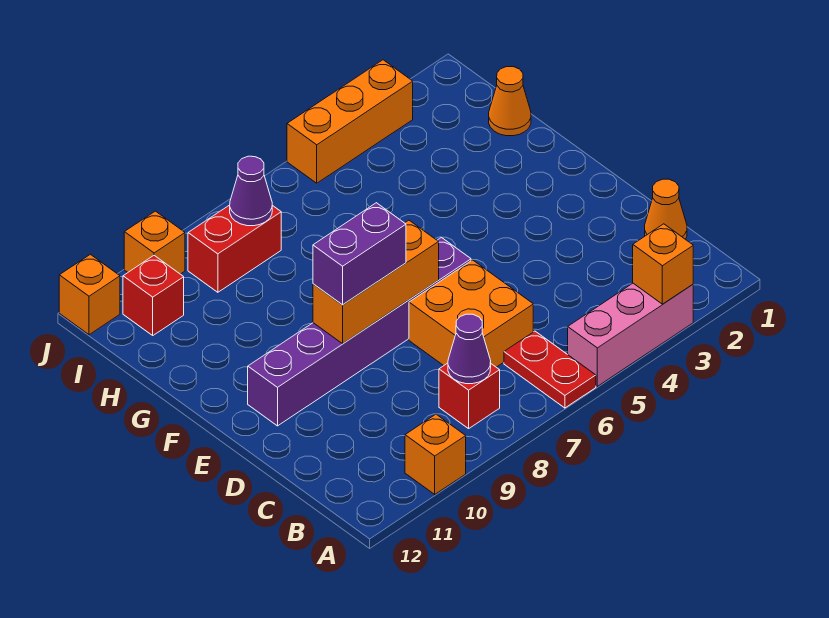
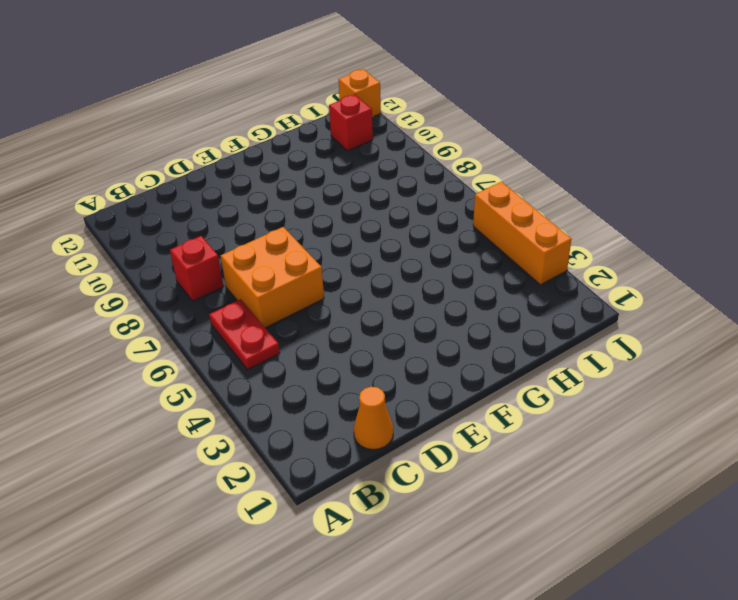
red plate B5:B6 level 1 -> red plate A6:B6 level 1
none -> pink brick A3:A5 level 1
none -> orange brick A10 level 1
none -> purple brick E6:E11 level 1

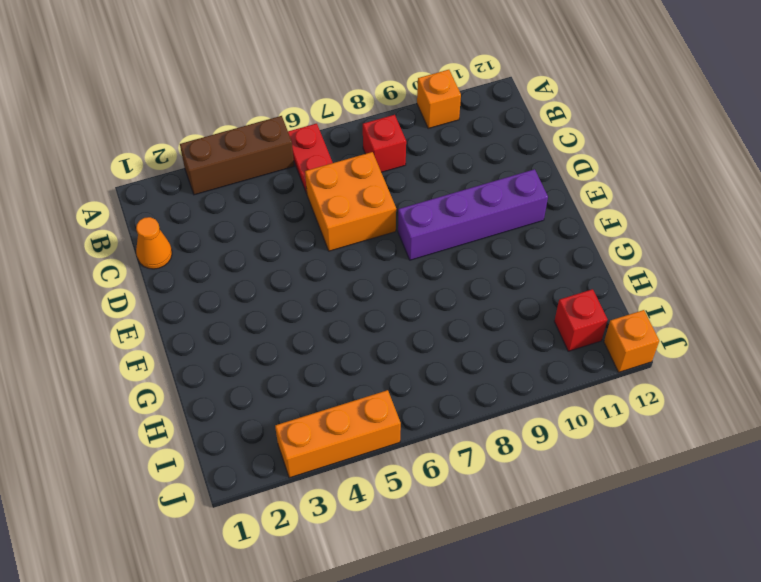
brown brick A3:A5 level 1 -> pink brick A3:A5 level 1
purple brick E8:E11 level 1 -> purple brick E6:E11 level 1
none -> orange cone H1 level 1
none -> red brick I8:I9 level 1
none -> orange brick J10 level 1

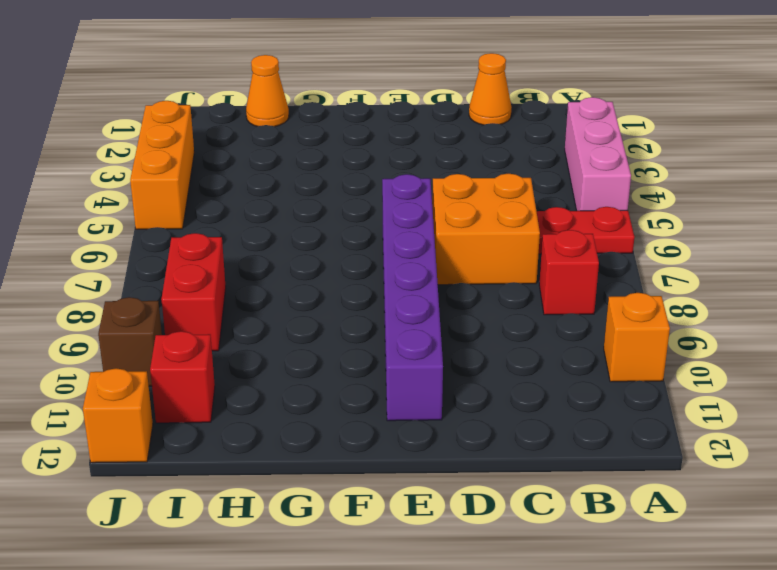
brown brick J10 level 1 -> orange brick J10 level 1
none -> orange brick A3 level 2
none -> purple cone B8 level 2
none -> orange brick E7:E9 level 2

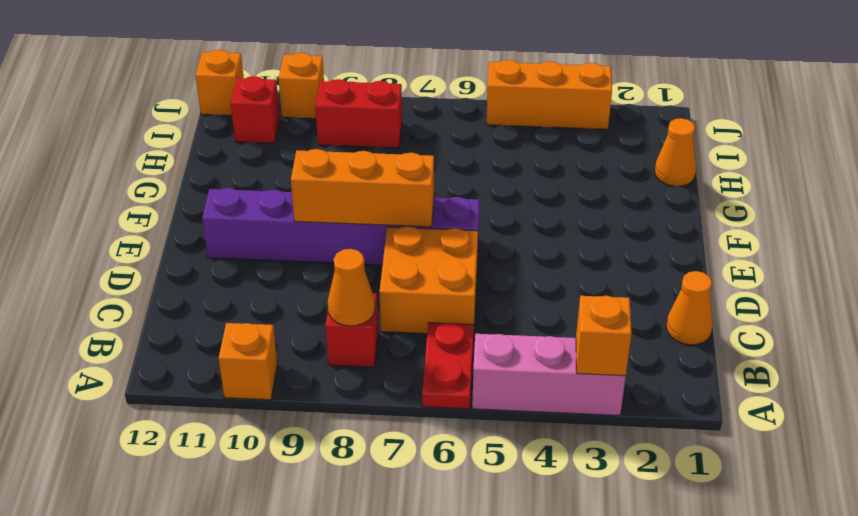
orange cone B8 level 2 -> purple cone B8 level 2
none -> purple cone I8 level 2
none -> purple brick E8:E9 level 3

